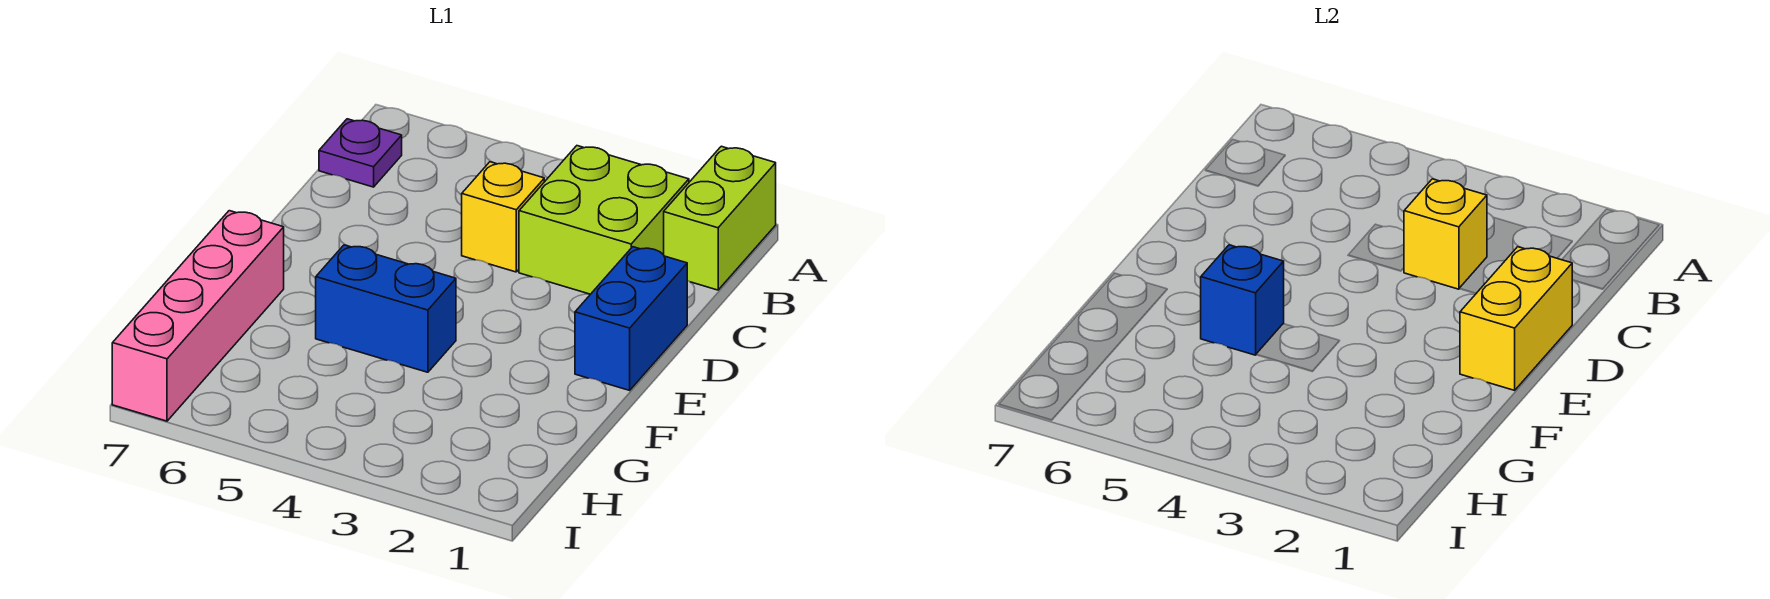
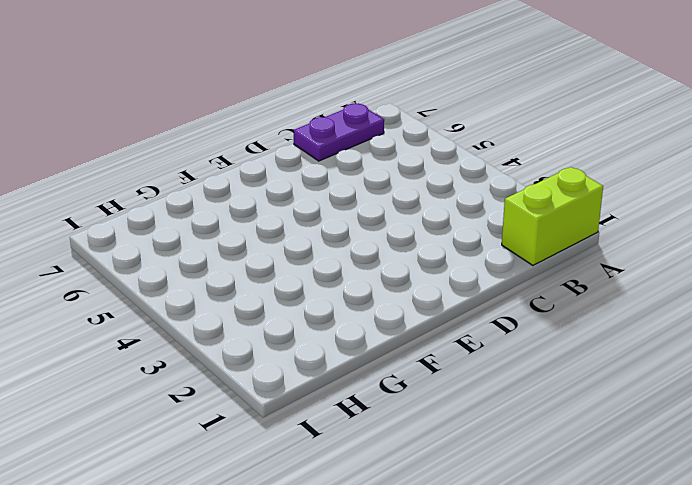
purple plate B7:C7 level 1 -> purple plate B7 level 1
none -> lime brick B2:C3 level 1
none -> yellow brick C4 level 1

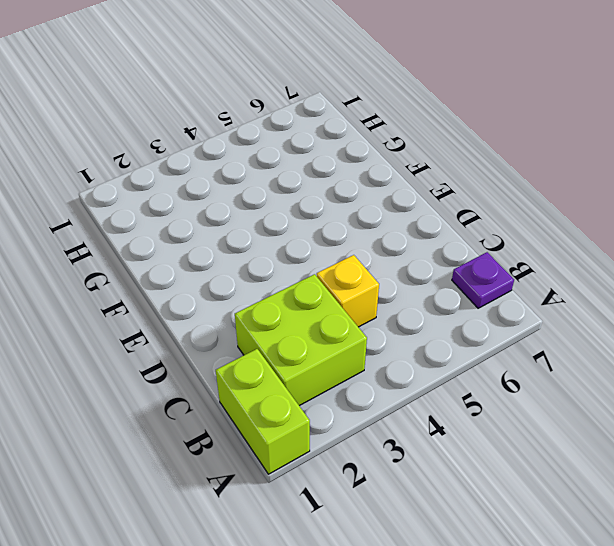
none -> blue brick D1:E1 level 1
none -> blue brick F4:F5 level 1

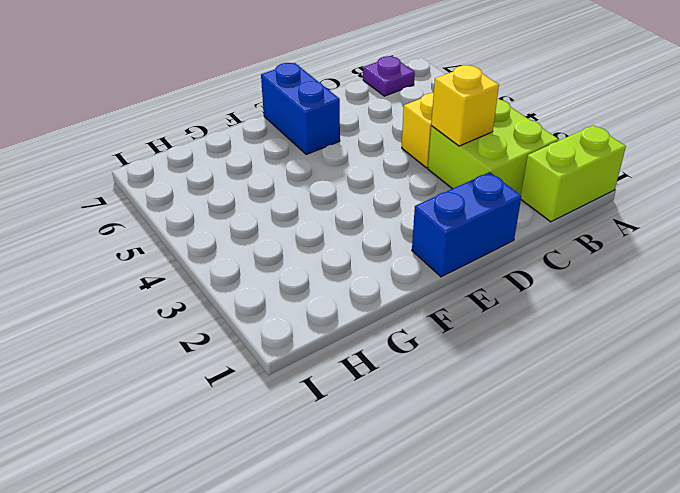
blue brick E6:E7 level 1 -> blue brick F4:F5 level 1
none -> pink brick F7:I7 level 1
none -> yellow brick D1:E1 level 2

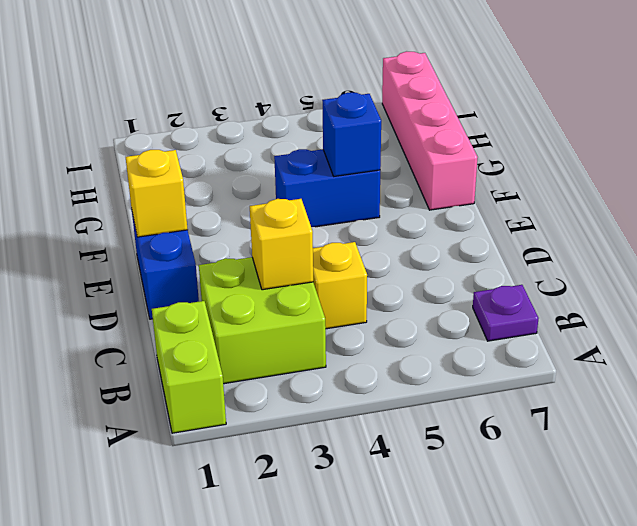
yellow brick E1 level 2 -> yellow brick D1:E1 level 2

